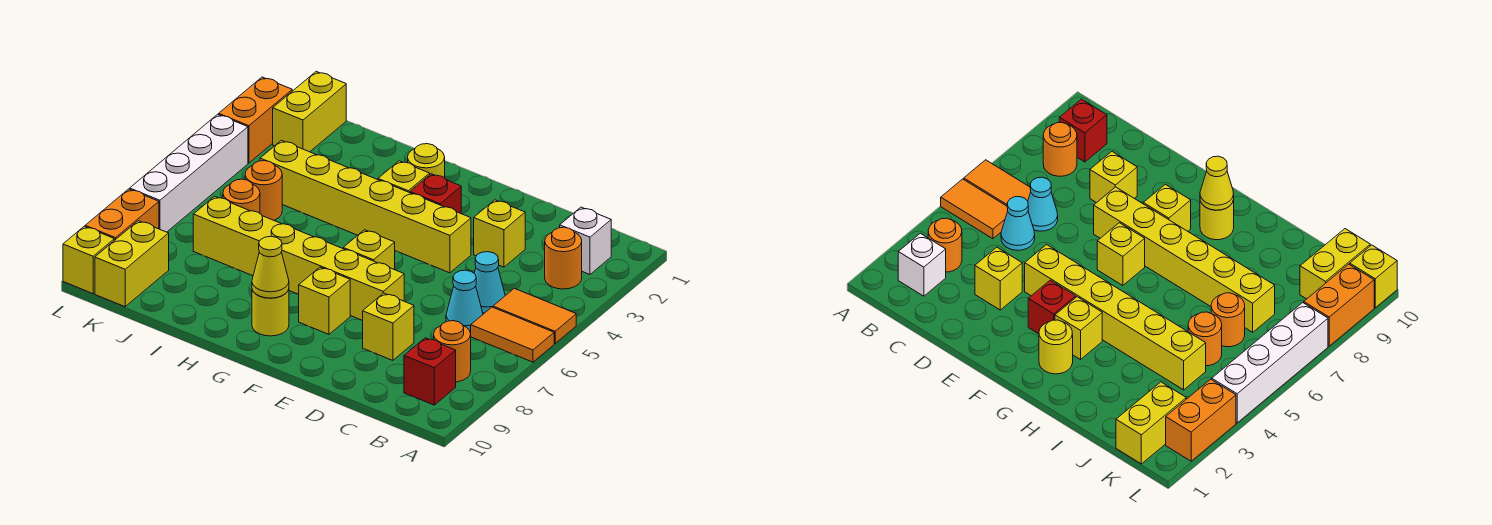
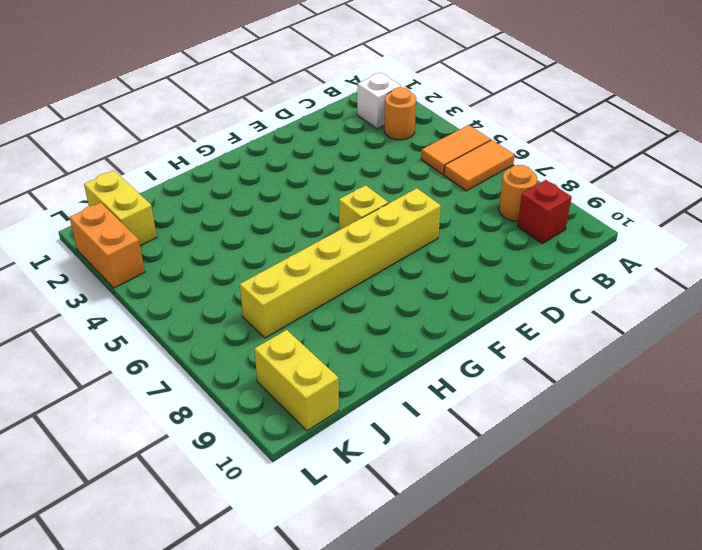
none -> cyan cone C5 level 1
none -> cyan cone C6 level 1
none -> yellow brick D3 level 1

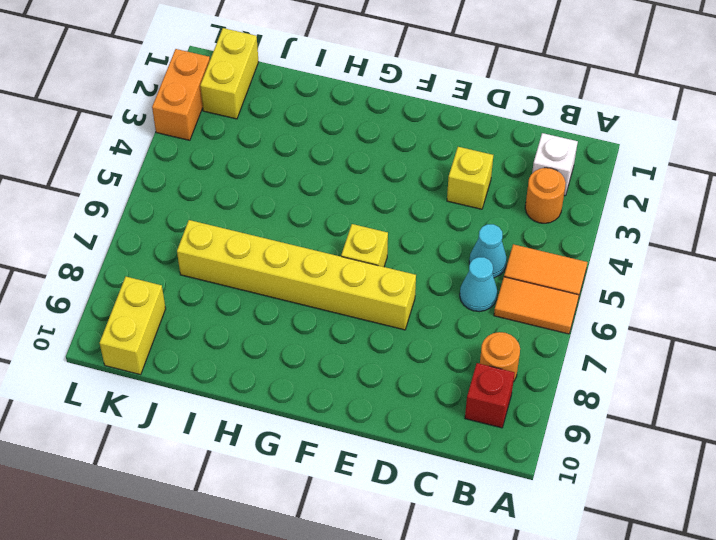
none -> yellow brick D8 level 1
none -> yellow brick E4:J4 level 1
none -> red brick F3 level 1

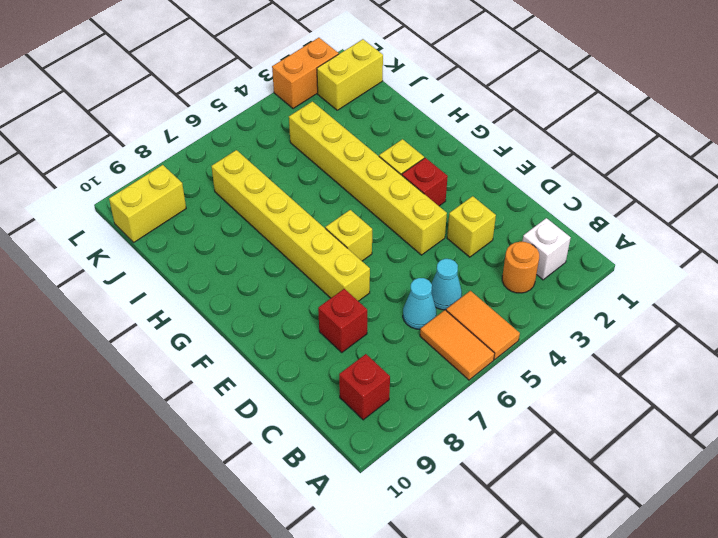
red brick D8 level 1 -> yellow brick D8 level 1
none -> orange round brick B8 level 1
none -> yellow brick F8 level 1
none -> yellow round brick G2 level 1

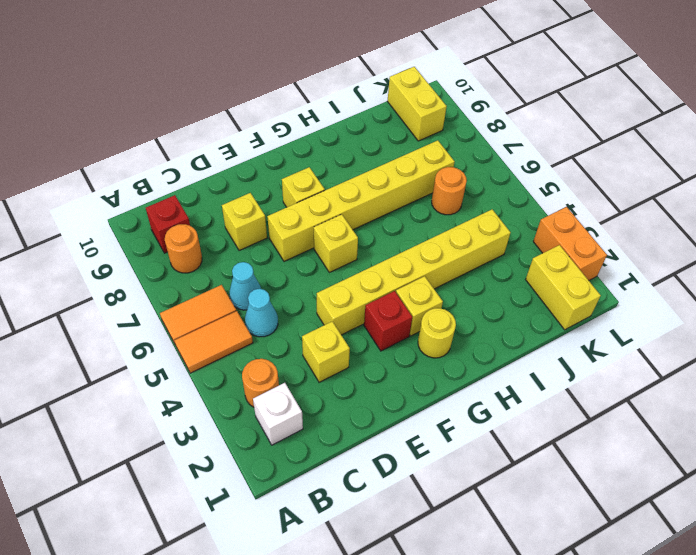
none -> yellow round brick G9 level 1
none -> orange round brick J5 level 1
none -> white brick L4:L7 level 1

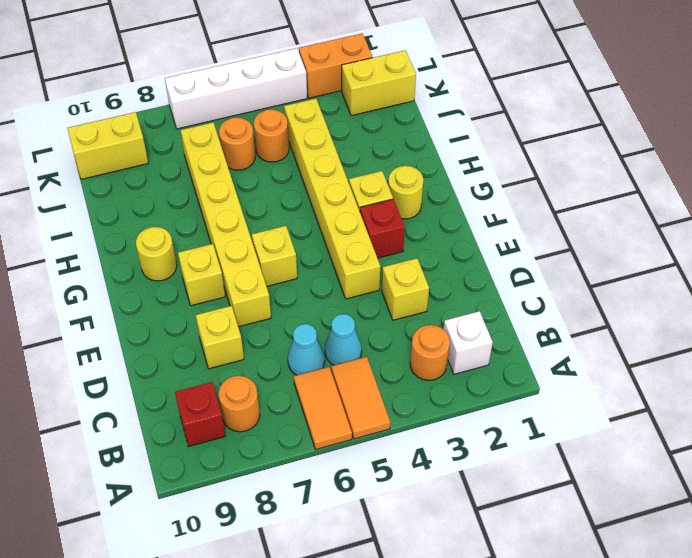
none -> orange brick L8:L9 level 1
none -> yellow brick L10 level 1
none -> yellow cone G9 level 2

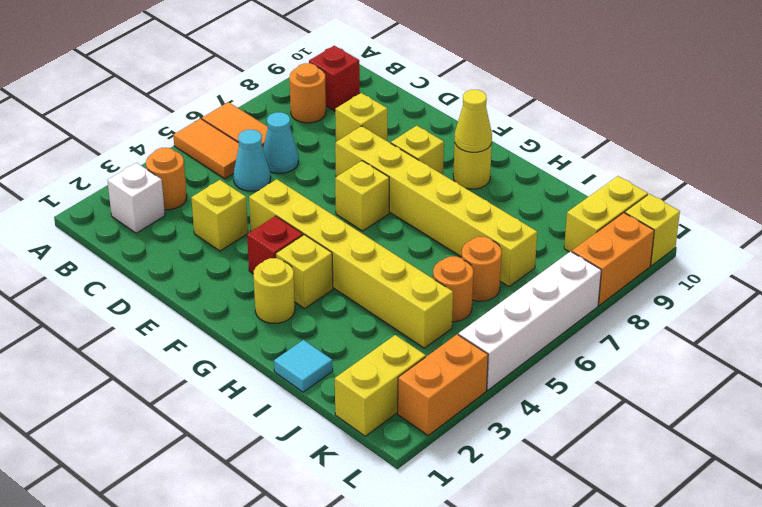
cyan tile I1 level 1 -> none

